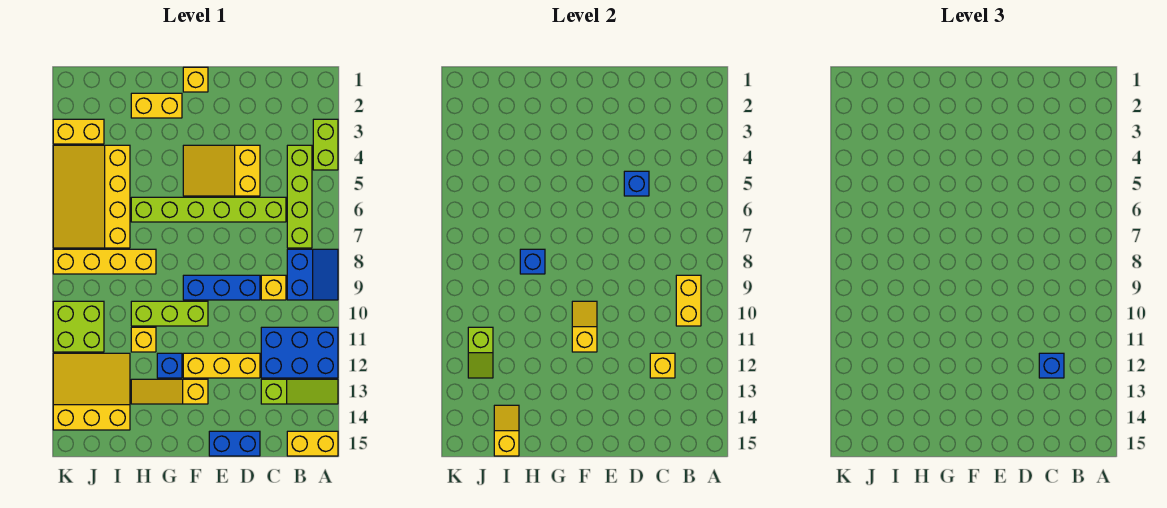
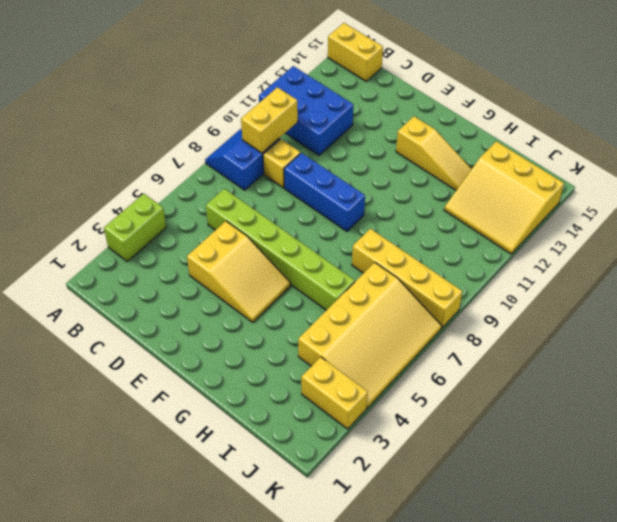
none -> lime slope A13:C13 level 1 top C
none -> lime brick B4:B7 level 1
none -> yellow brick D12:F12 level 1
none -> blue brick D15:E15 level 1

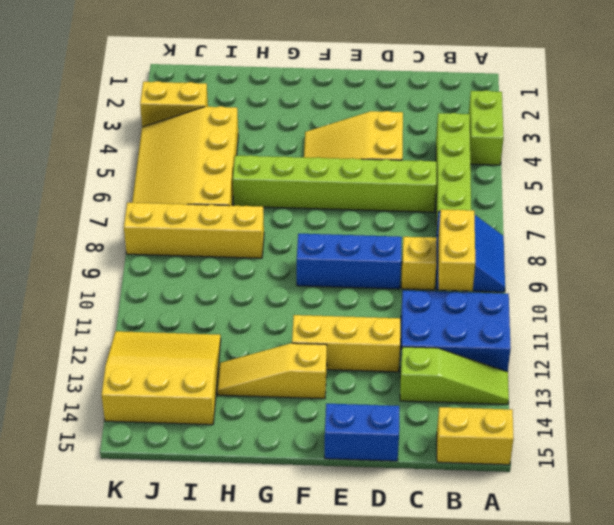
none -> yellow brick F1 level 1
none -> lime brick F10:H10 level 1
none -> yellow brick G2:H2 level 1
none -> blue brick G12 level 1

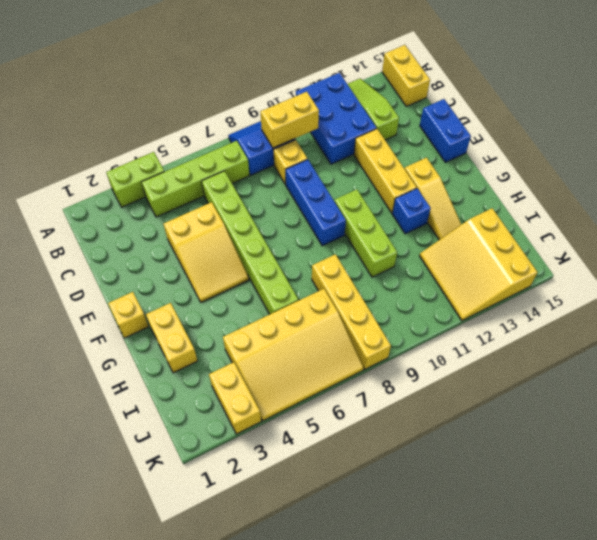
none -> yellow brick H11 level 1
none -> lime brick J10:K11 level 1
none -> yellow brick C12 level 2
none -> blue brick D5 level 2

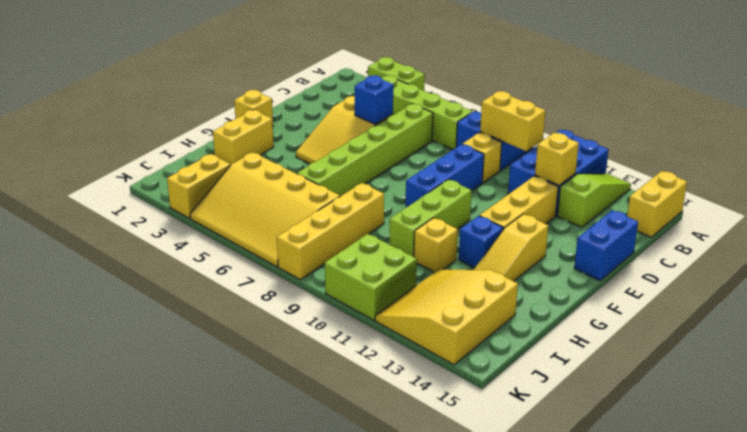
none -> yellow slope F10:F11 level 2 top 11
none -> blue brick H8 level 2
none -> yellow slope I14:I15 level 2 top 15
none -> lime slope J11:J12 level 2 top 11

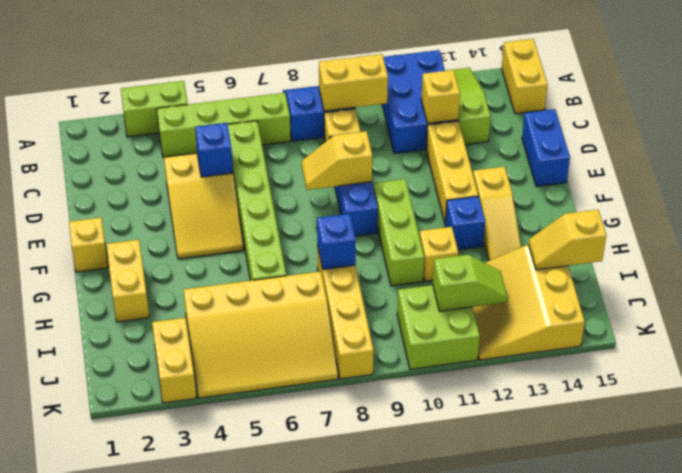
yellow slope E8:E9 level 2 top 9 -> yellow slope F10:F11 level 2 top 11
none -> blue brick C12 level 3

